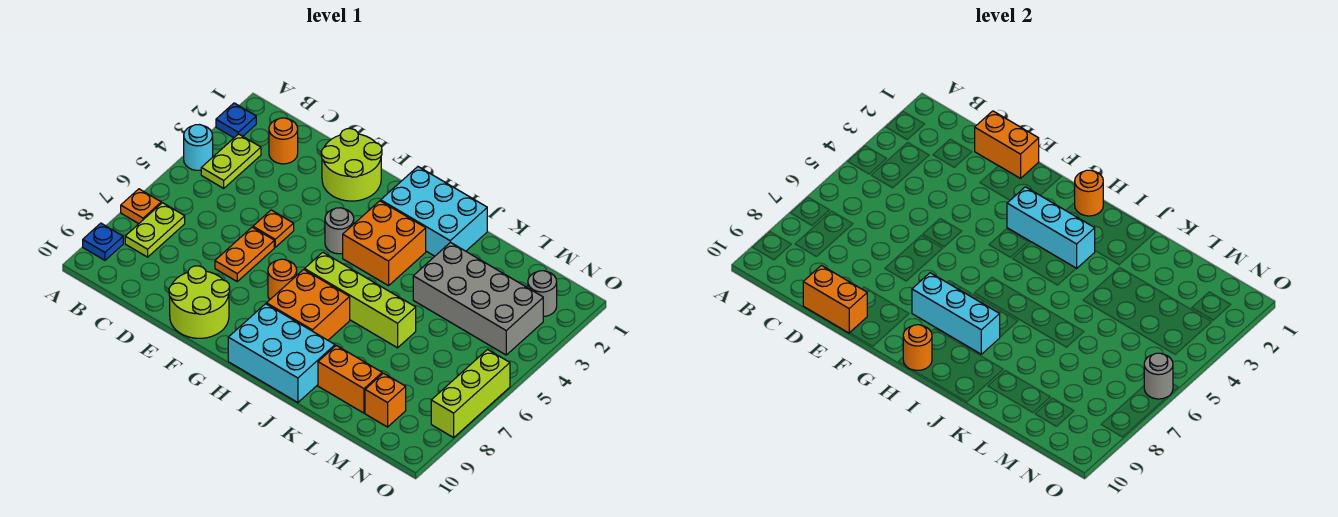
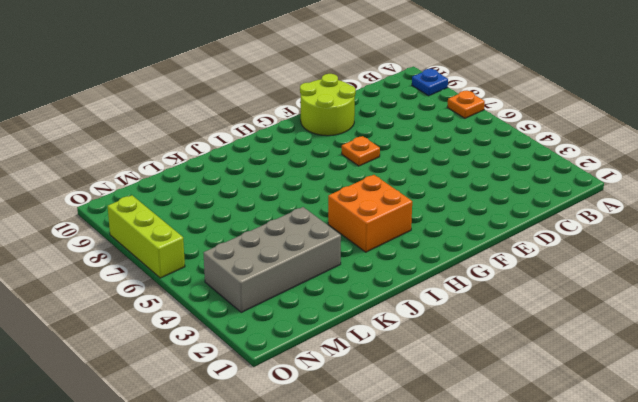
orange plate F7 level 1 -> orange plate E5 level 1
none -> blue plate A2 level 1
none -> cyan round brick A4 level 1
none -> lime plate B3:B4 level 1
none -> lime plate B7:B8 level 1

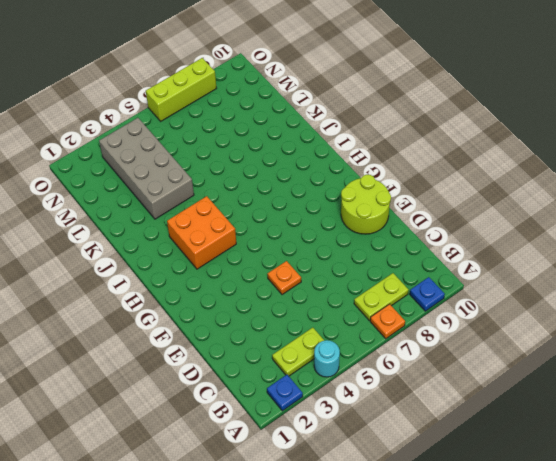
none -> orange round brick C2 level 1
none -> lime round brick E1:F2 level 1
none -> orange plate E6:E7 level 1
none -> grey round brick G4 level 1

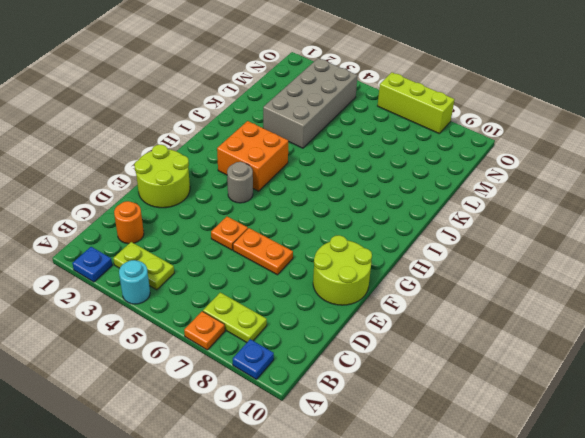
none -> orange round brick G7 level 1
none -> cyan brick H1:J2 level 1
none -> lime brick H6:K6 level 1
none -> orange brick H7:I8 level 1

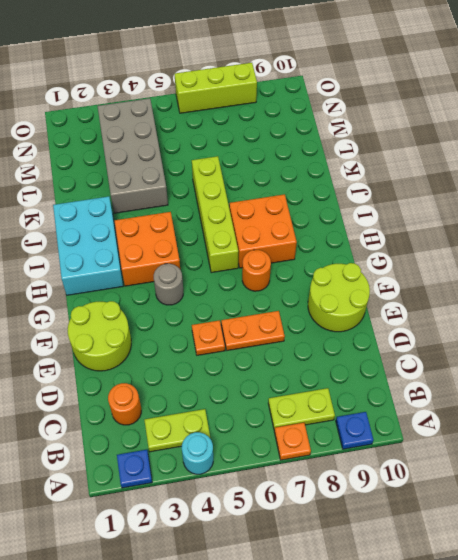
none -> cyan brick H9:J10 level 1
none -> orange brick K9:L9 level 1
none -> orange brick M9 level 1
none -> grey round brick N2 level 1

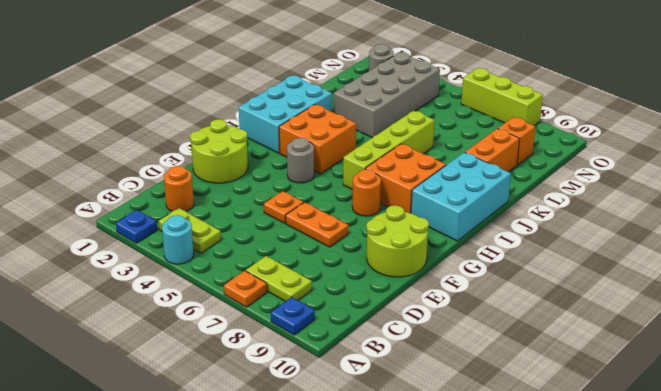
none -> orange brick D1:E1 level 2
none -> orange brick D10:E10 level 2
none -> cyan brick G3:I3 level 2
none -> cyan brick G8:I8 level 2

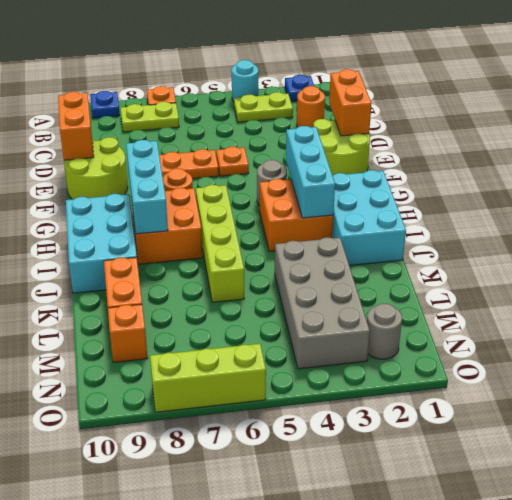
none -> orange round brick H1 level 2
none -> orange round brick H10 level 2
none -> grey round brick O6 level 2

